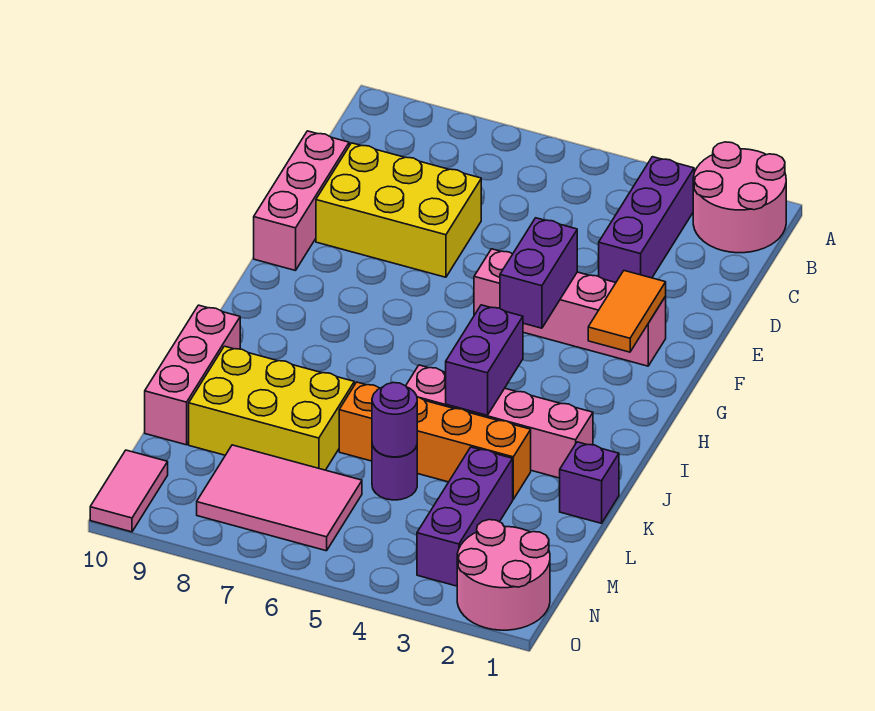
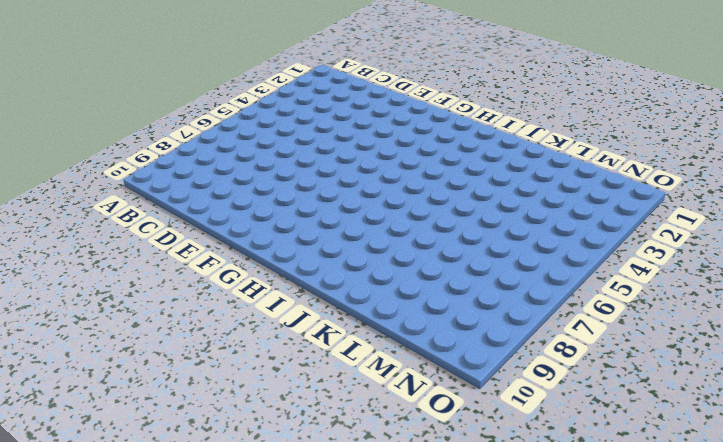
none -> pink round brick A1:B2 level 1
none -> purple brick B3:D3 level 1
none -> yellow brick D7:E9 level 1

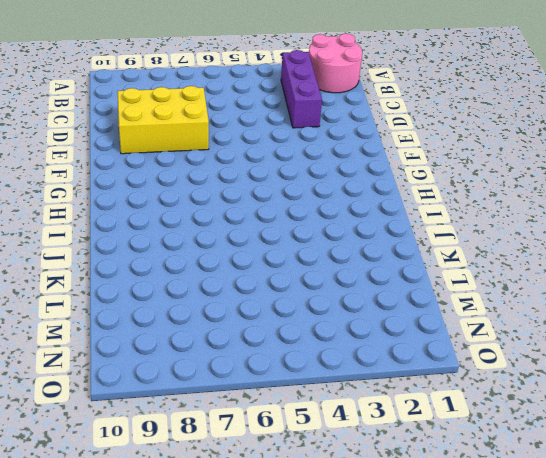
none -> pink brick D10:F10 level 1
none -> pink brick F2:F5 level 1
none -> pink brick J2:J5 level 1

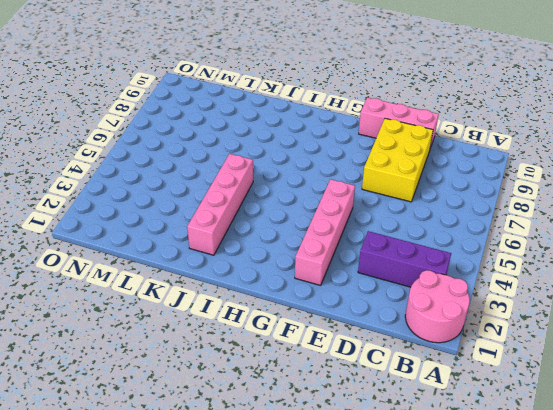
none -> pink brick J10:L10 level 1
none -> purple brick K1 level 1
none -> orange brick K3:K6 level 1

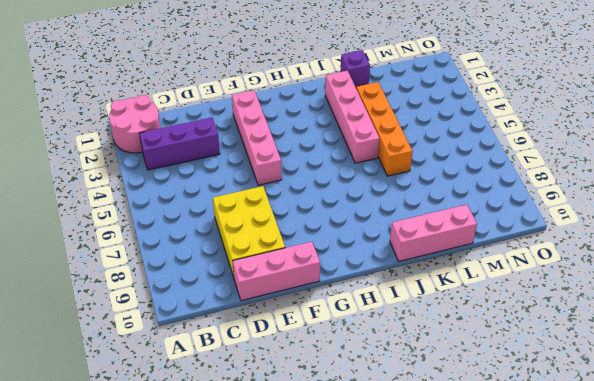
none -> yellow brick K7:L9 level 1
none -> purple brick L3:N3 level 1
none -> purple round brick L5 level 1

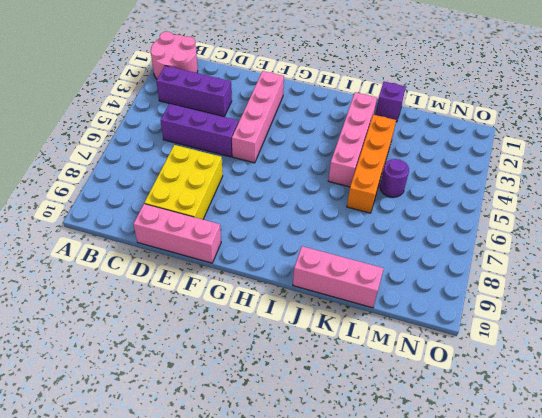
purple brick C5:E5 level 1 -> purple brick L3:N3 level 1
none -> yellow brick K7:L9 level 1
none -> pink tile M6:N8 level 1
none -> pink round brick N1:O2 level 1

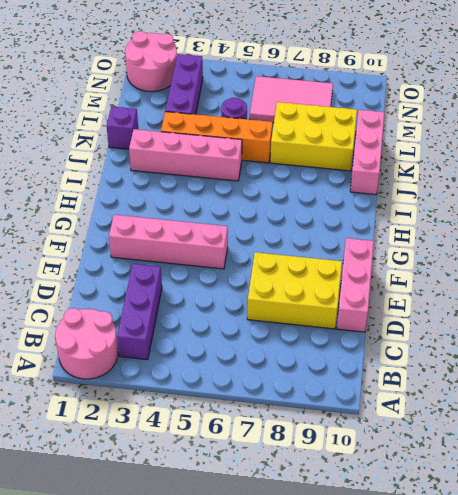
none -> pink tile N10:O10 level 1
none -> orange tile F2:G2 level 2
none -> purple brick F4:G4 level 2

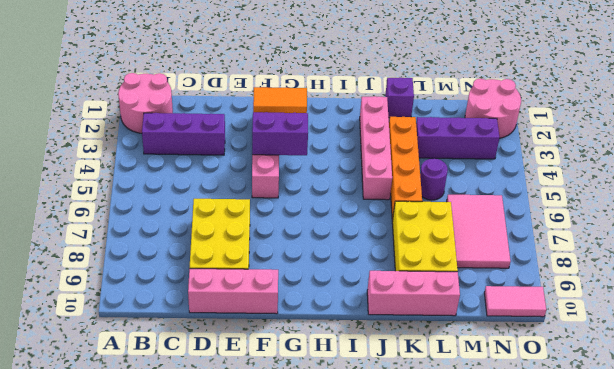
none -> purple brick I4:J4 level 2
none -> purple round brick L5 level 2

